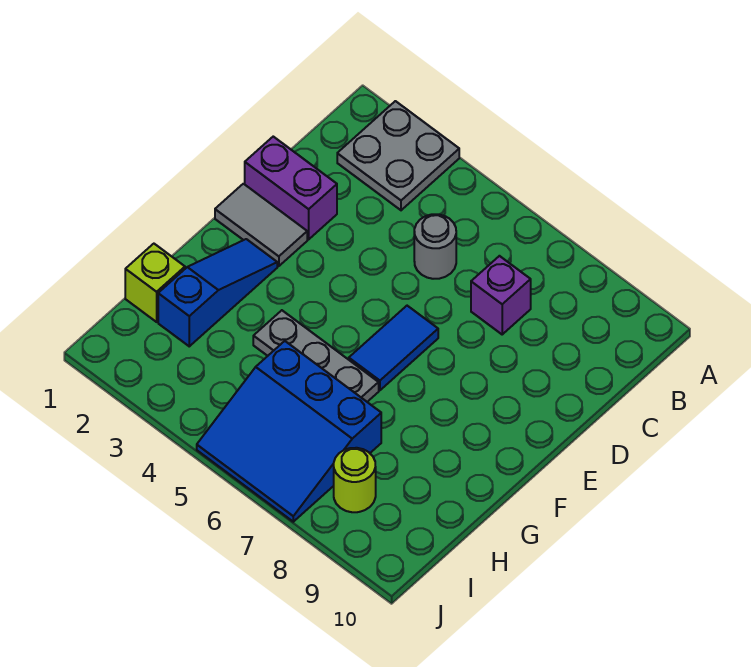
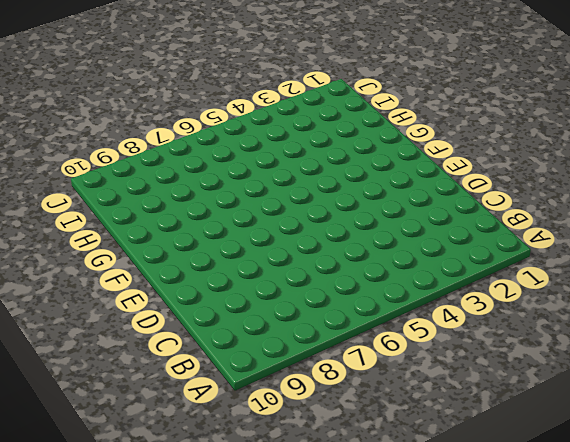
none -> grey plate A2:B3 level 1
none -> grey round brick C5 level 1

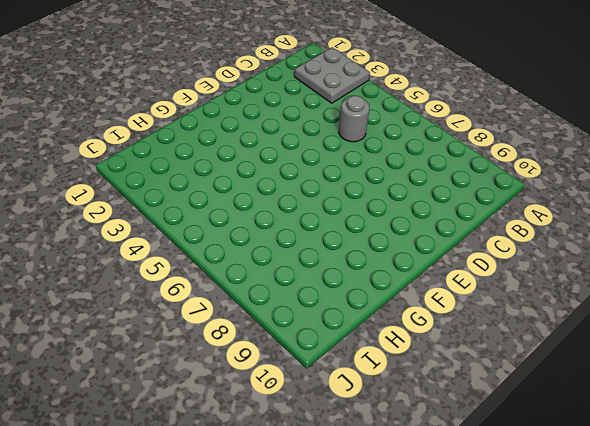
none -> purple brick C7 level 1
none -> purple brick D1:D2 level 1

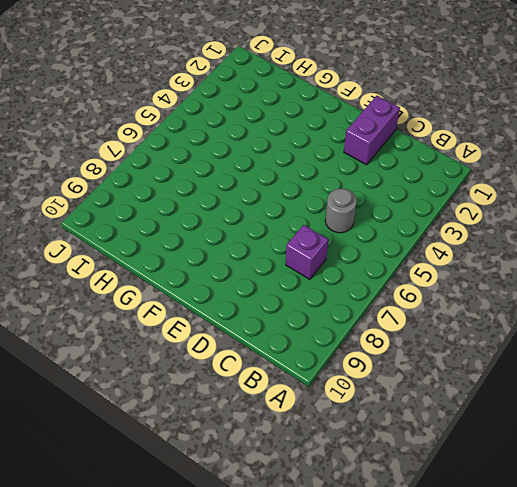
none -> grey plate A2:B3 level 1
none -> grey tile E1:E2 level 1

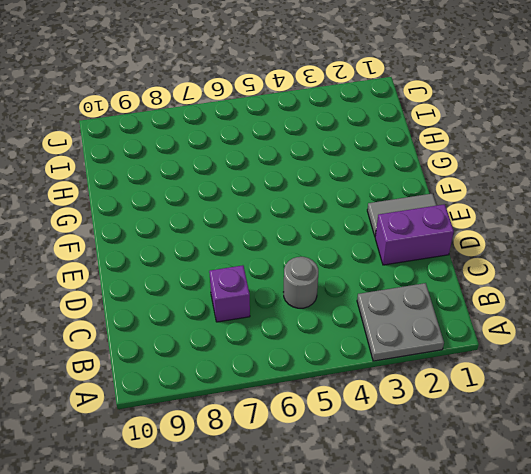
none -> blue tile E6:F6 level 1
none -> blue slope F2:H2 level 1 top H

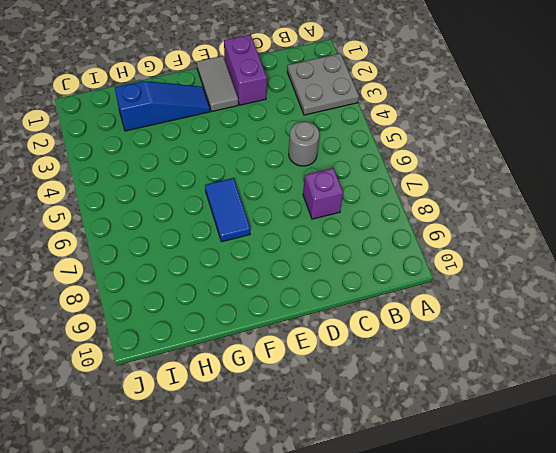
blue tile F6:F7 level 1 -> blue tile E6:F6 level 1
none -> grey plate G4:G6 level 1
none -> lime brick H1 level 1

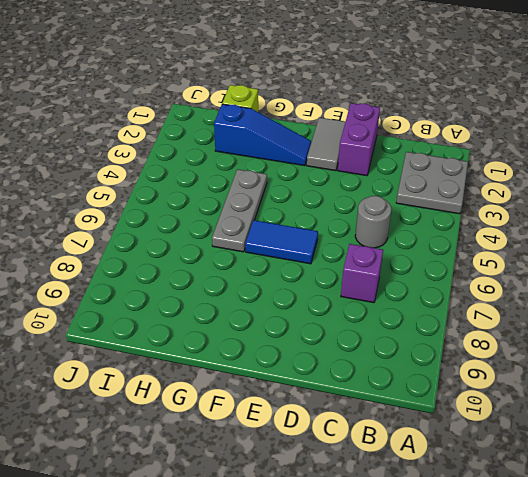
none -> blue slope H5:J7 level 1 top H
none -> lime round brick I8 level 1

